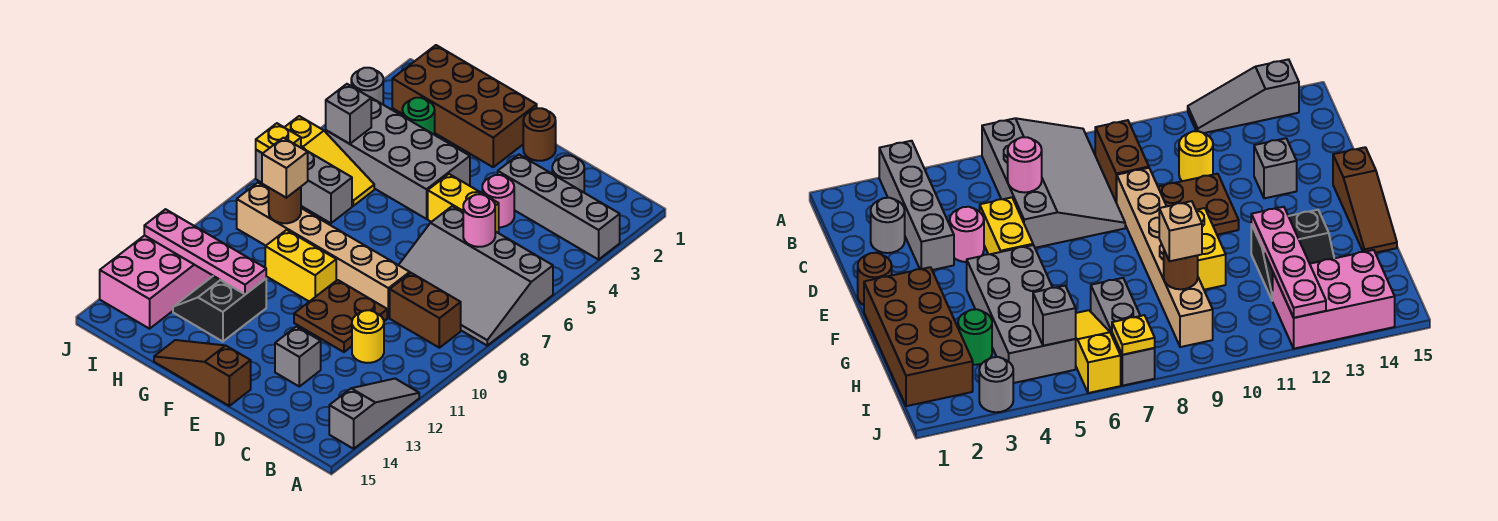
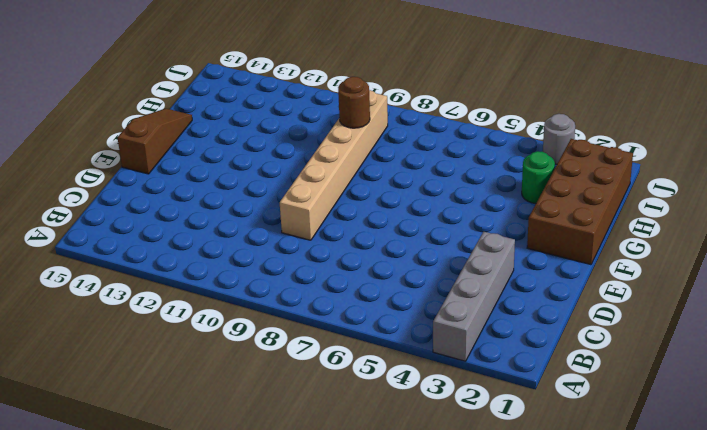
none -> grey slope A6:D8 level 1 top 6
none -> grey slope A12:A14 level 1 top 14
none -> brown brick B9:C9 level 1

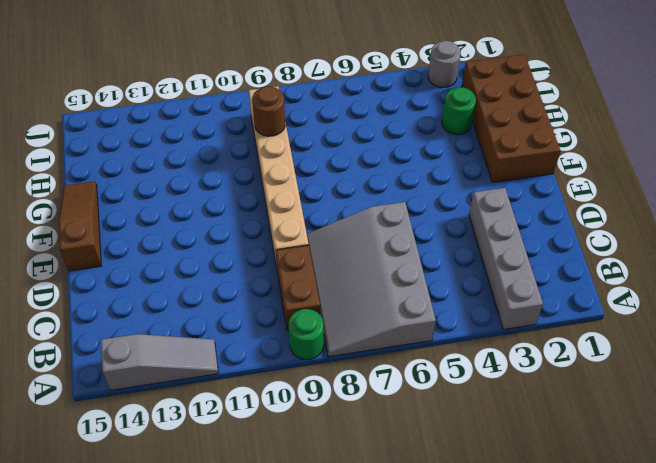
green round brick A9 level 1 -> none
none -> grey round brick C2 level 1
none -> yellow round brick C11 level 1
none -> pink round brick D4 level 1

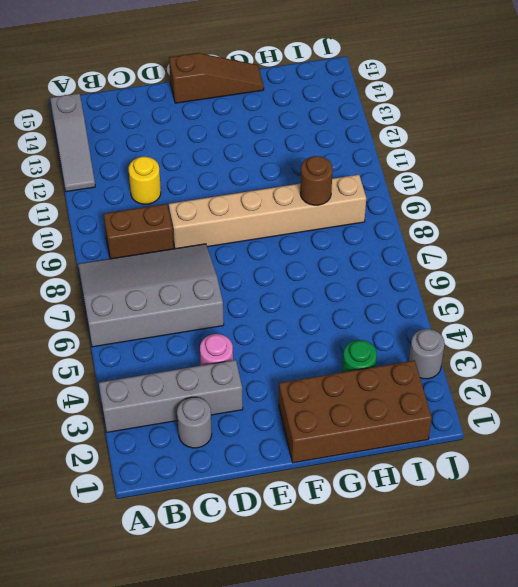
none -> yellow brick D5:E5 level 1
none -> brown plate D10:E11 level 1
none -> grey brick D13 level 1

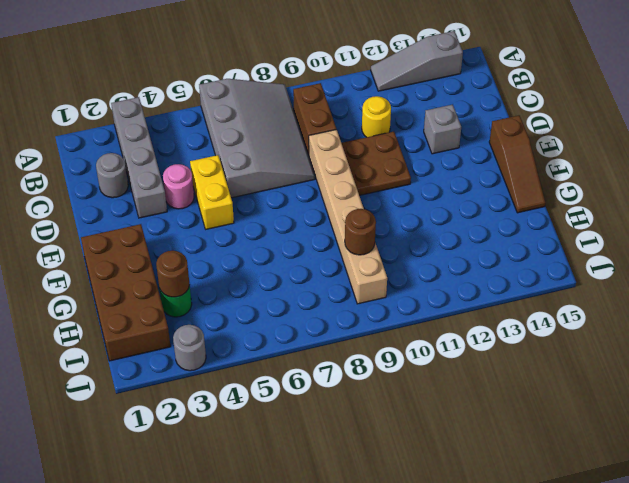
brown round brick H3 level 2 -> brown round brick E1 level 1
none -> grey brick F4:I5 level 1
none -> yellow brick F10:G10 level 1
none -> black slope G12:H13 level 1 top G

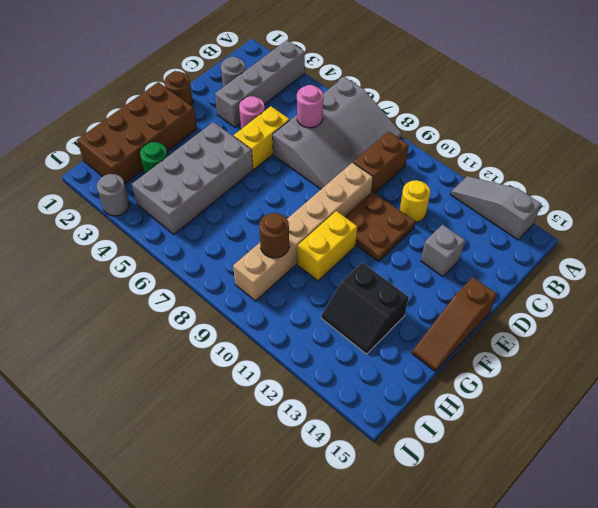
none -> yellow slope H6:J6 level 1 top J
none -> grey brick H7:J7 level 1
none -> pink brick I12:J14 level 1

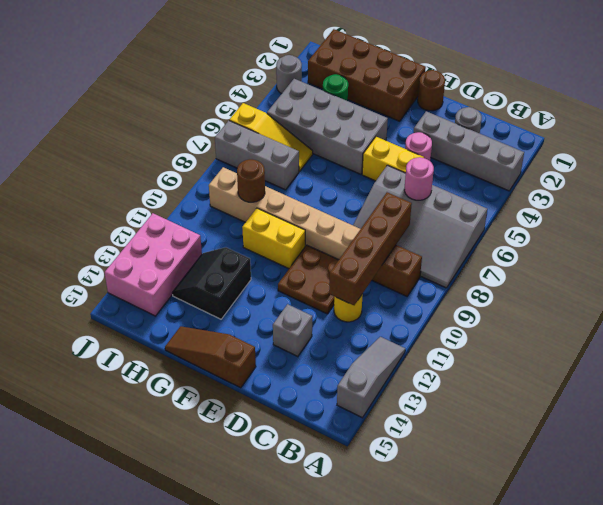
brown brick C8:C11 level 2 -> none
none -> pink plate G12:J12 level 2
none -> grey brick I5 level 2
none -> yellow plate J7 level 2

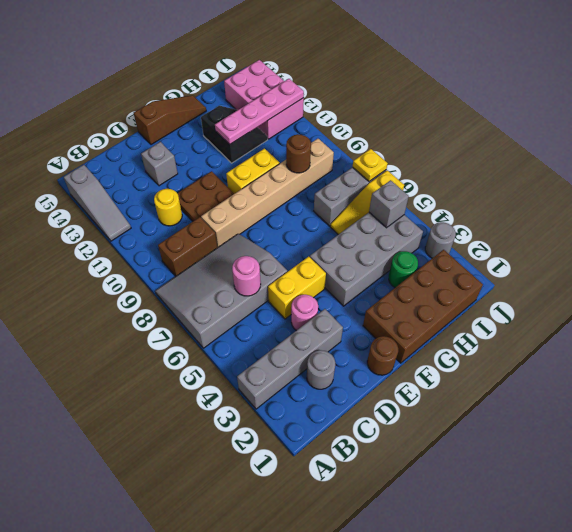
none -> tan brick H9 level 3

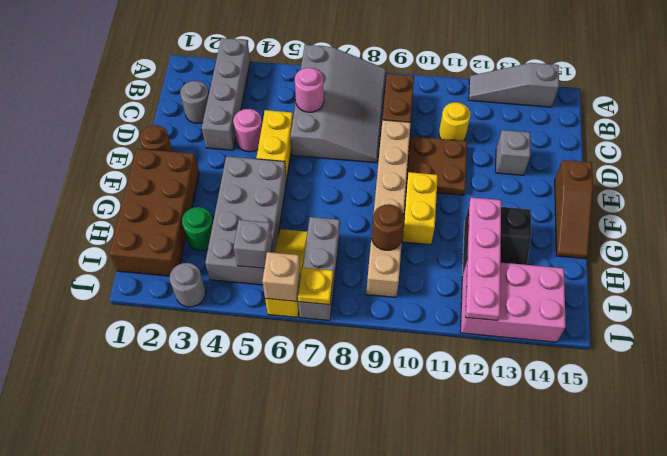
tan brick J6 level 2 -> tan brick H9 level 3

